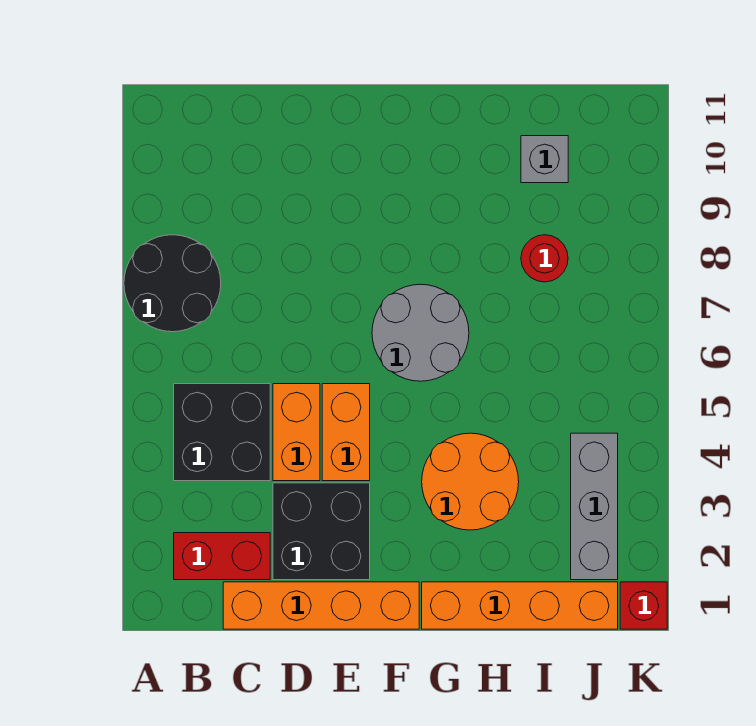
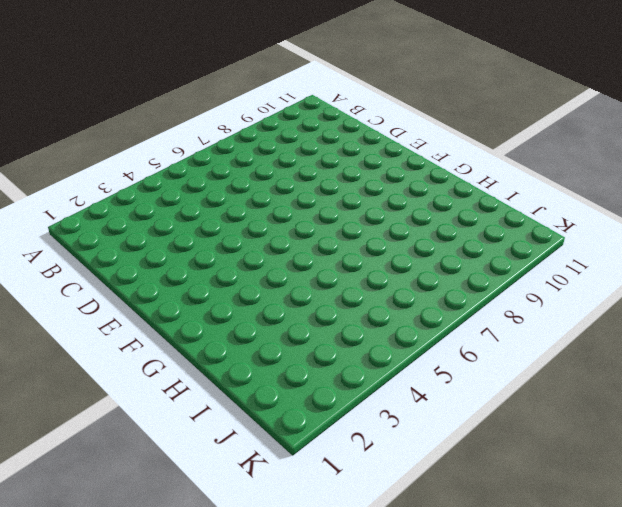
none -> black round brick A7:B8 level 1
none -> red brick B2:C2 level 1
none -> black brick B4:C5 level 1

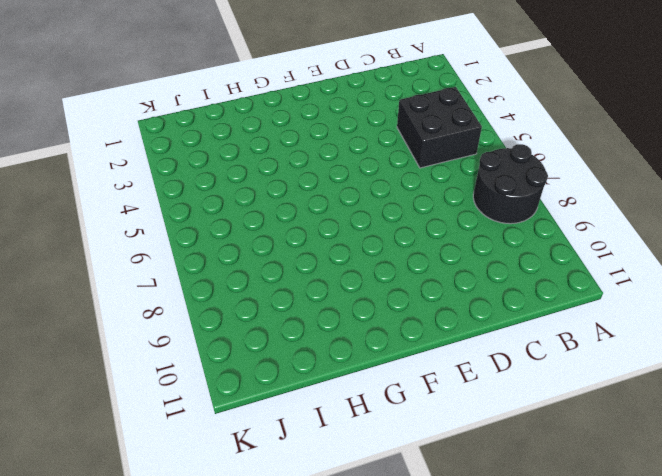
none -> red brick B2:C2 level 1
none -> orange brick C1:F1 level 1
none -> black brick D2:E3 level 1

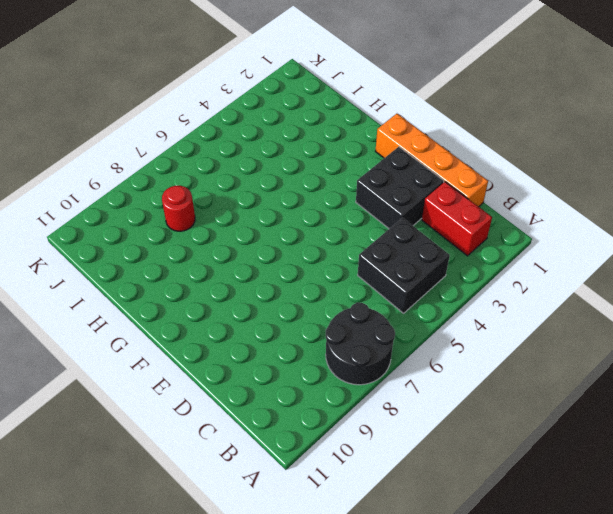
none -> orange brick D4:D5 level 1
none -> orange brick E4:E5 level 1
none -> grey round brick F6:G7 level 1

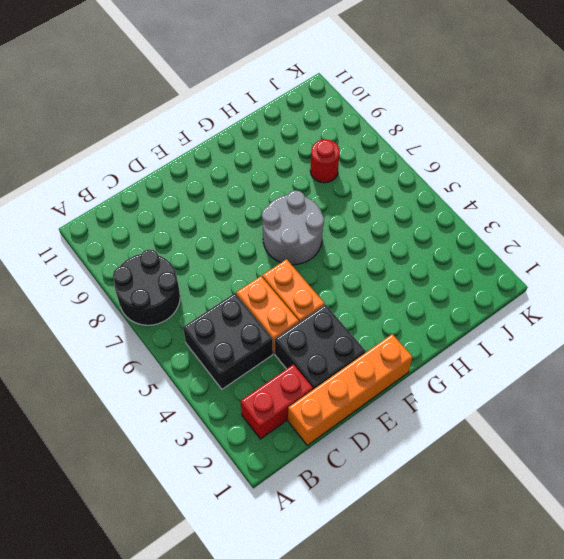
none -> orange brick G1:J1 level 1
none -> orange round brick G3:H4 level 1
none -> grey brick I10 level 1

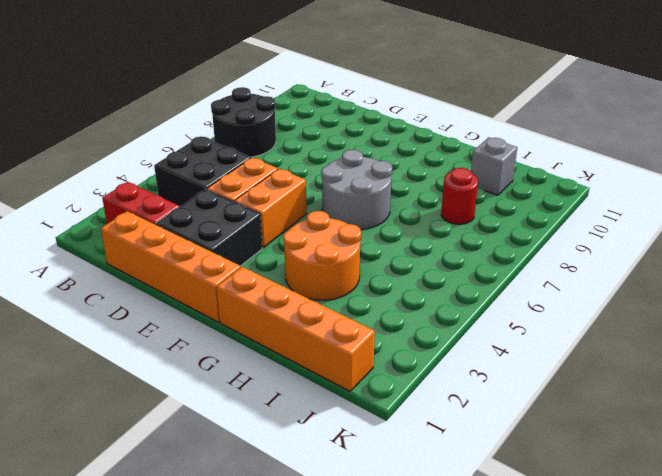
none -> grey brick J2:J4 level 1
none -> red brick K1 level 1

